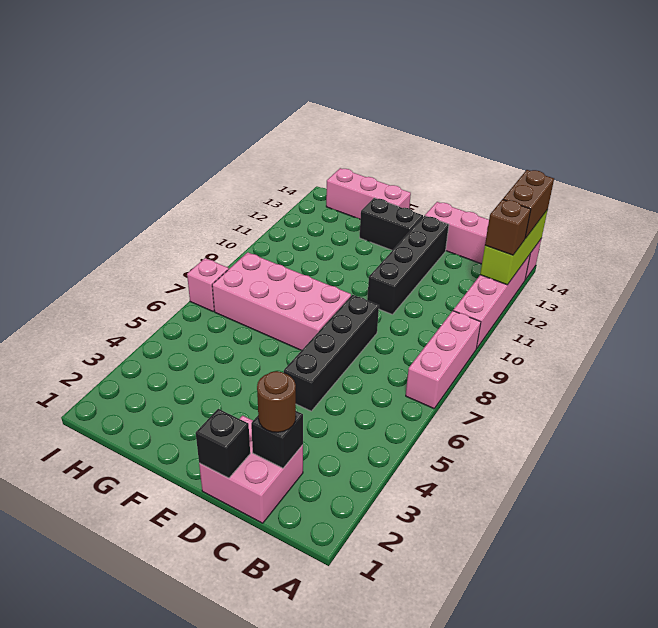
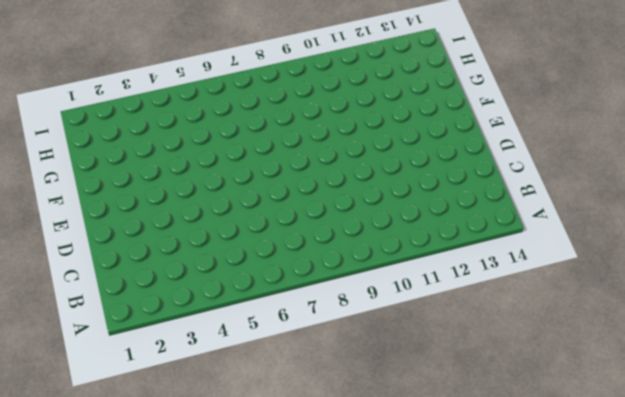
none -> pink brick A7:A9 level 1
none -> pink brick A10:A13 level 1
none -> pink brick A14:D14 level 1

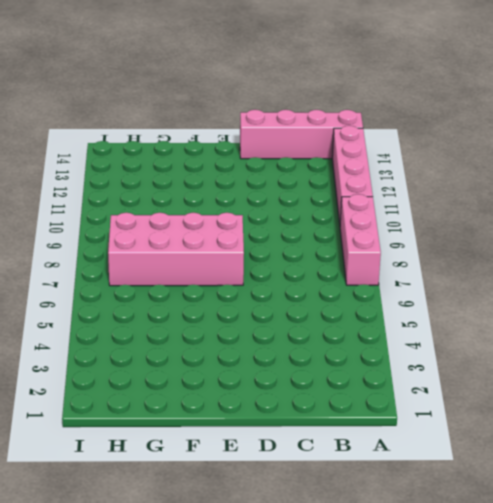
none -> pink brick C1:D2 level 1
none -> black brick D5:D8 level 1
none -> black brick D10:D13 level 1

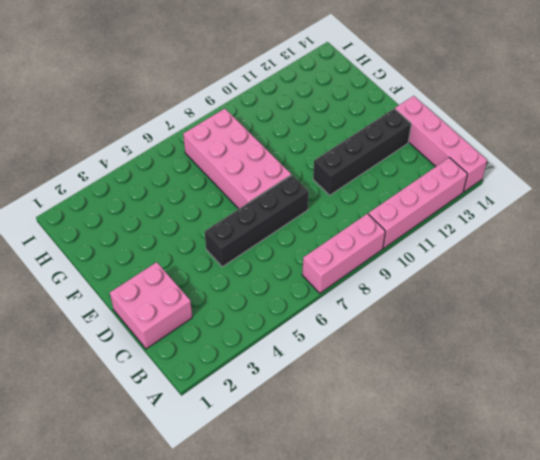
none -> black brick E13:F13 level 1
none -> pink brick F14:H14 level 1
none -> pink brick I7 level 1

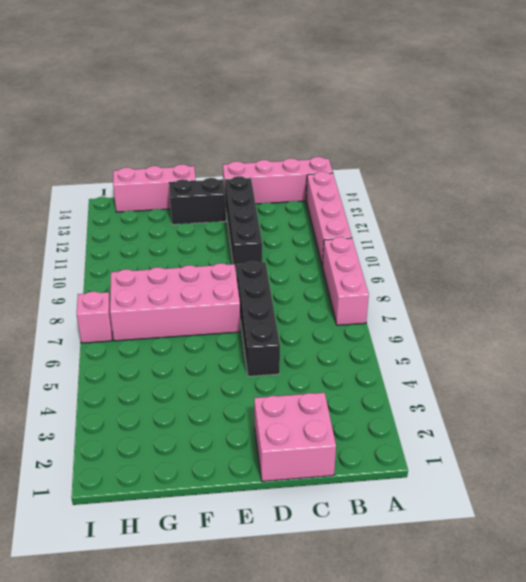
none -> lime brick A12:A14 level 2
none -> black brick C2 level 2
none -> black brick D1 level 2

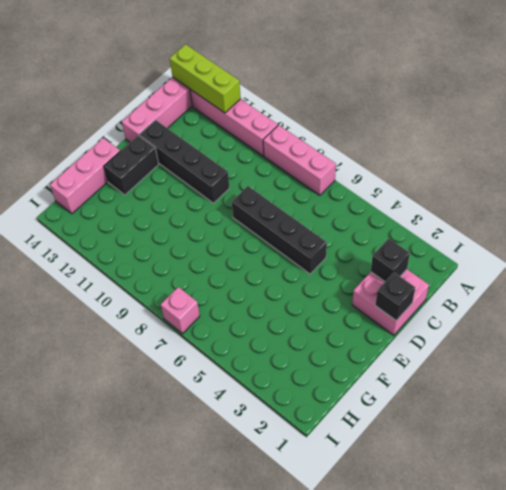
none -> pink brick E7:H8 level 1
none -> brown brick A12 level 3
none -> brown brick A13:A14 level 3

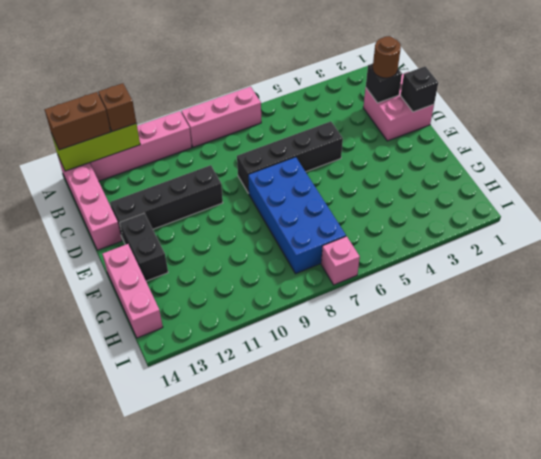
blue brick E7:H8 level 1 -> pink brick E7:H8 level 1

